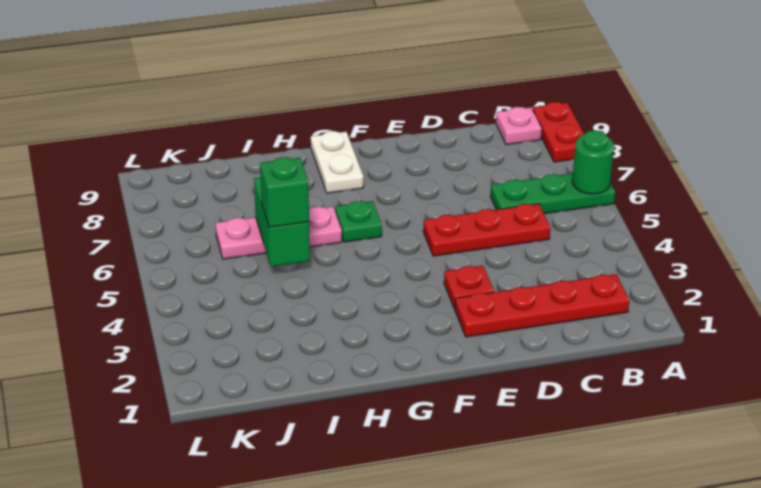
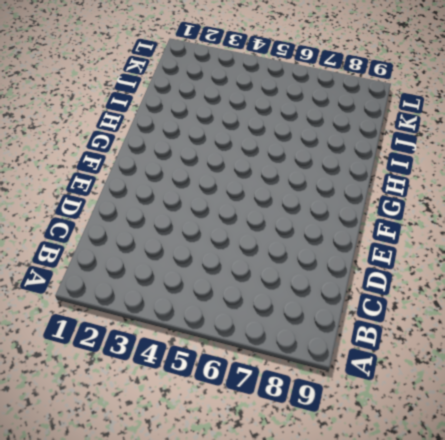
none -> green plate A6:C6 level 1
none -> red plate A8:A9 level 1
none -> red plate B2:E2 level 1

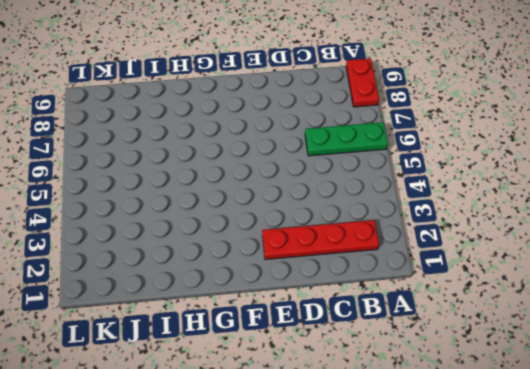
none -> pink plate B9 level 1
none -> red plate C5:E5 level 1
none -> red plate E3 level 1

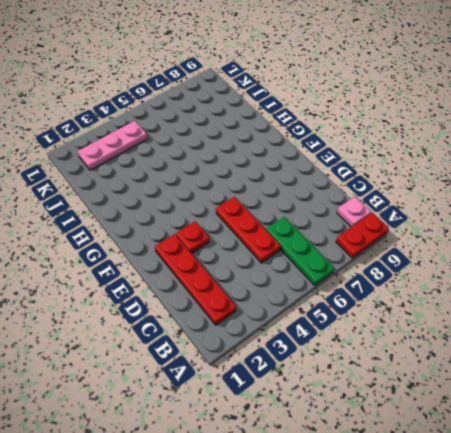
pink plate K2:K4 level 1 -> pink plate H6:J6 level 1
none -> green plate G6 level 1
none -> white plate G8:G9 level 1
none -> green round brick A6 level 2

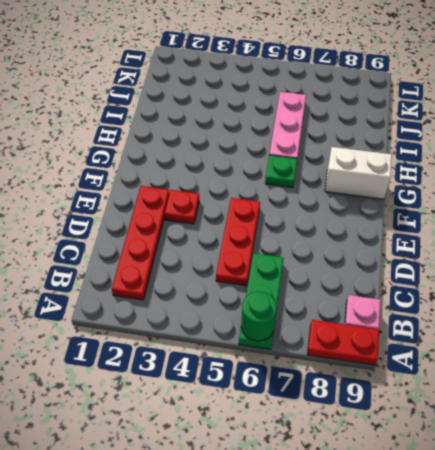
white brick G8:G9 level 1 -> white plate G8:G9 level 1
none -> green brick I5:I6 level 2
none -> green brick I5 level 3

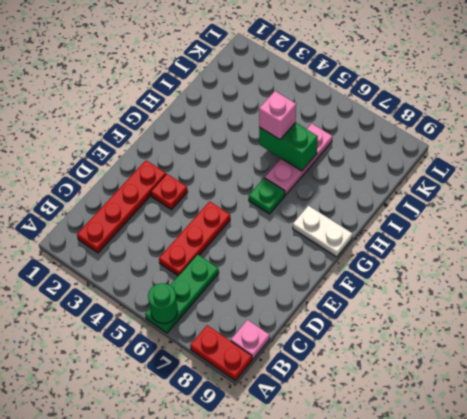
pink brick I5 level 3 -> green brick I5 level 3

